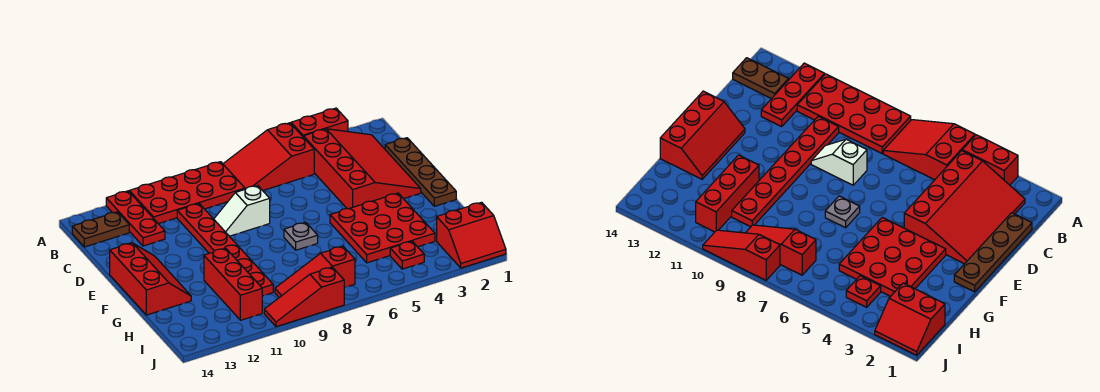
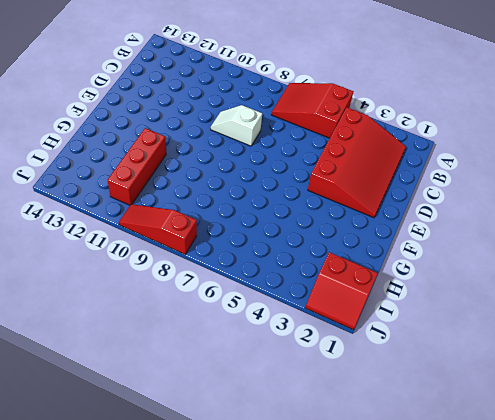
none -> red brick A3:A4 level 1
none -> red plate A8:B11 level 1
none -> red plate A12:C12 level 1

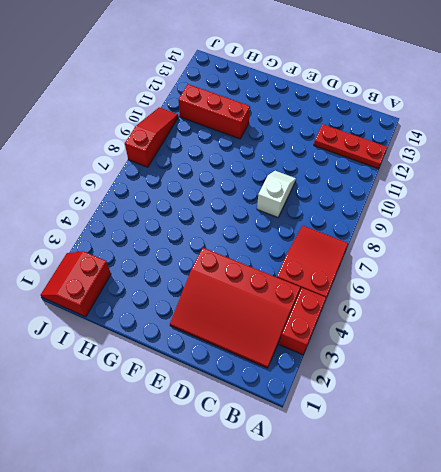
none -> red plate A8:B11 level 1
none -> brown plate B13:B14 level 1
none -> brown plate C1:F1 level 1

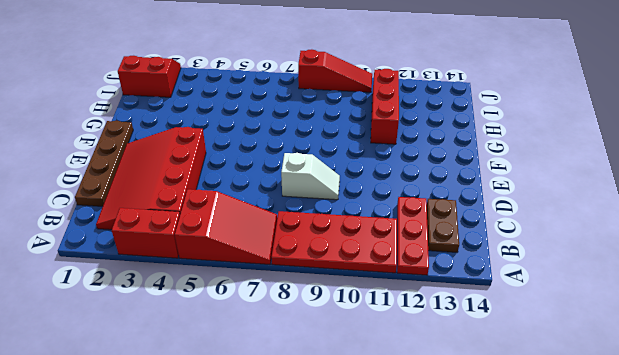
brown plate B13:C13 level 1 -> brown plate B13:B14 level 1
none -> red plate C10:H10 level 1
none -> red slope E13:G14 level 1 top 14
none -> red plate F3:H5 level 1

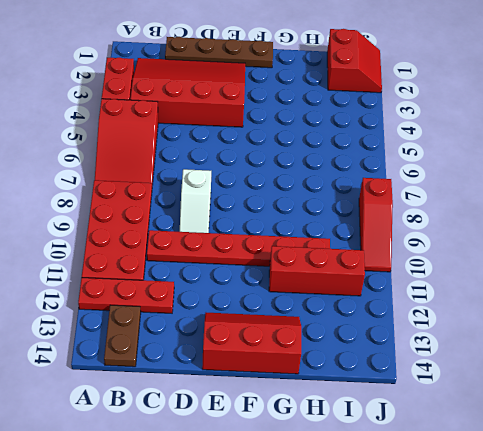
none -> red plate F3:H5 level 1
none -> grey plate F7 level 1
none -> red plate I4 level 1

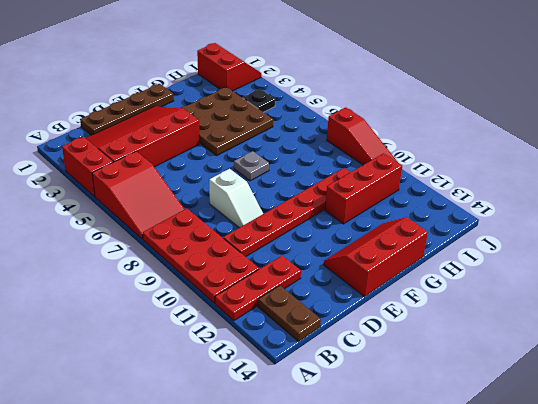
brown plate F3:H5 level 1 -> red plate F3:H5 level 1
black plate I4 level 1 -> red plate I4 level 1
none -> red slope I7:I9 level 1 top 7

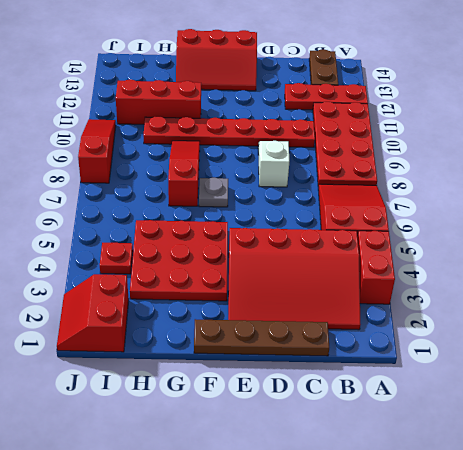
red slope G7:G9 level 1 top 7 -> red slope I7:I9 level 1 top 7

